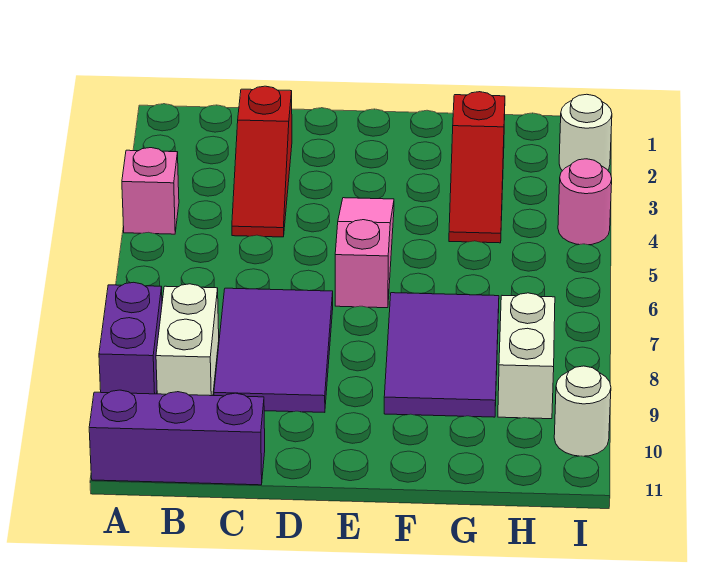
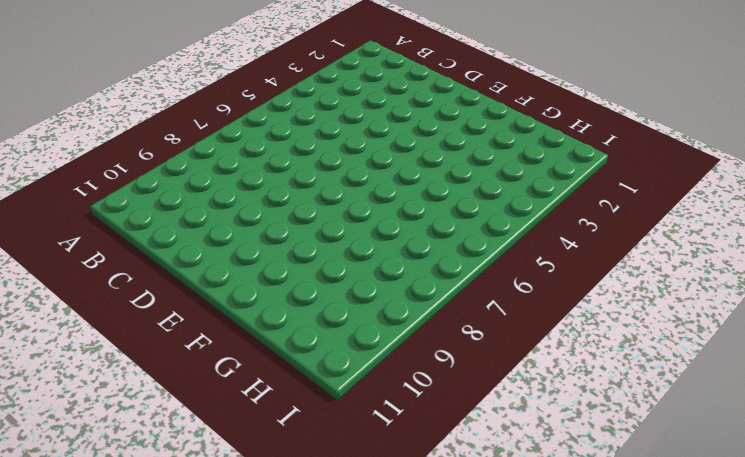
none -> pink brick A4 level 1
none -> purple brick A8:A9 level 1
none -> purple brick A11:C11 level 1

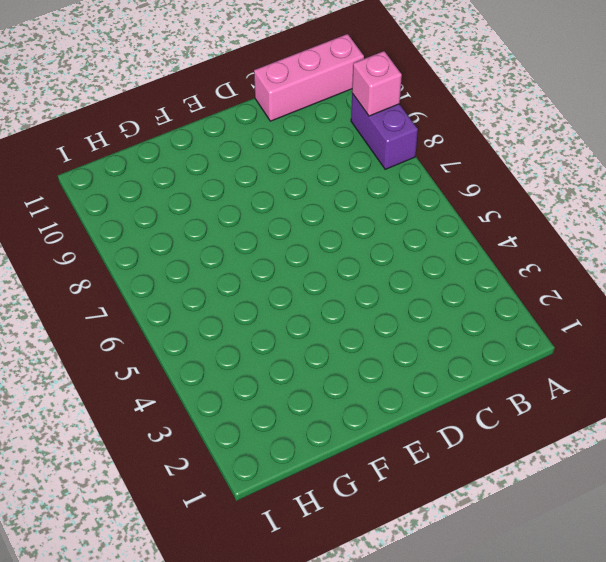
pink brick A9 level 2 -> pink brick A4 level 1
pink brick A11:C11 level 1 -> purple brick A11:C11 level 1
none -> white brick B8:B9 level 1
none -> red slope C2:C4 level 1 top 2
none -> purple tile C7:D9 level 1

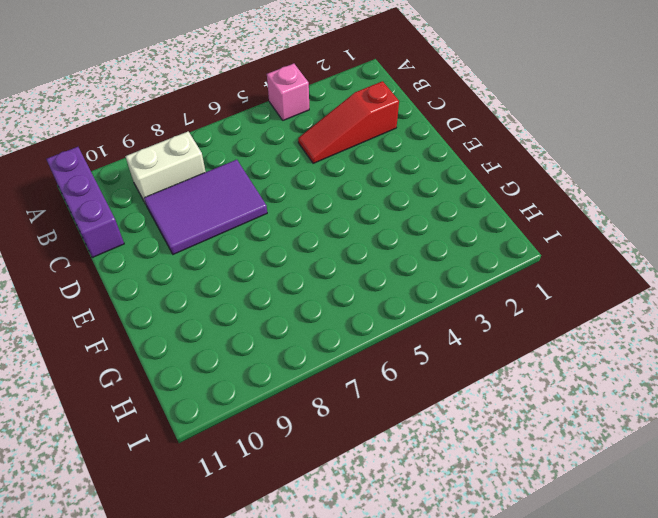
none -> purple brick A8:A9 level 1
none -> pink slope E4:E6 level 1 top 6
none -> purple tile F7:G9 level 1

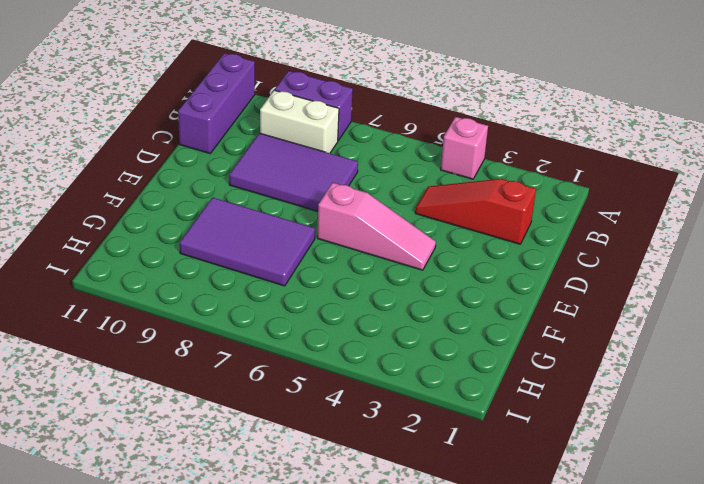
none -> red slope G2:G4 level 1 top 2
none -> white brick H8:H9 level 1
none -> white round brick I2 level 1

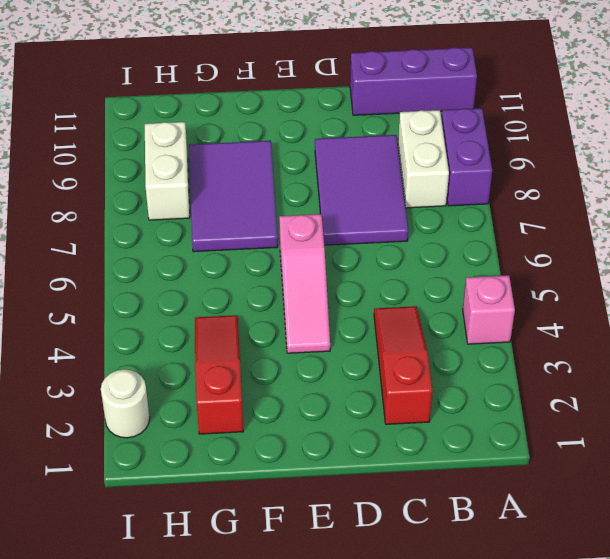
none -> pink round brick I4 level 1
none -> white round brick I10 level 1

